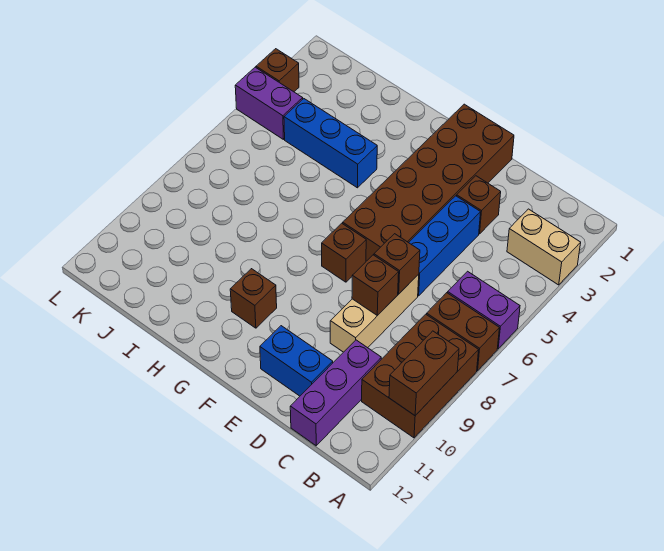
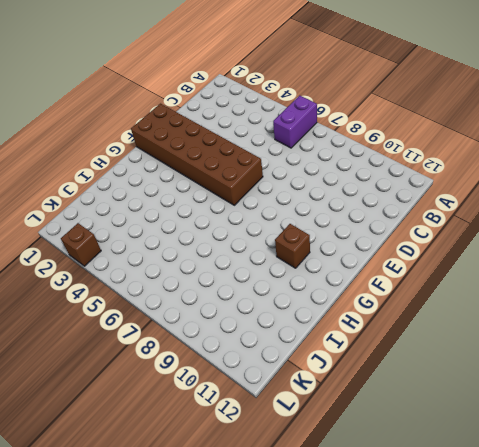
none -> tan brick A3:B3 level 1
none -> brown brick A7:B7 level 1
none -> brown brick A8:B10 level 1

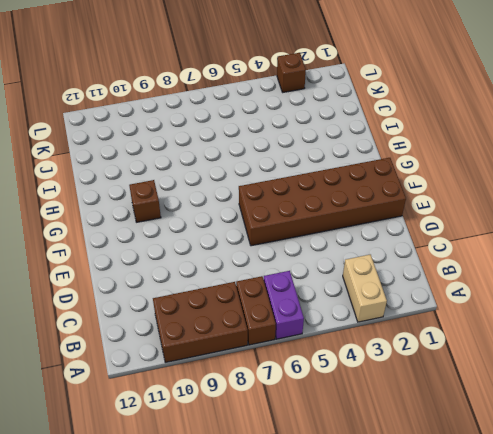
none -> purple brick C10:C12 level 1
none -> brown brick D3 level 1
none -> blue brick D4:D6 level 1

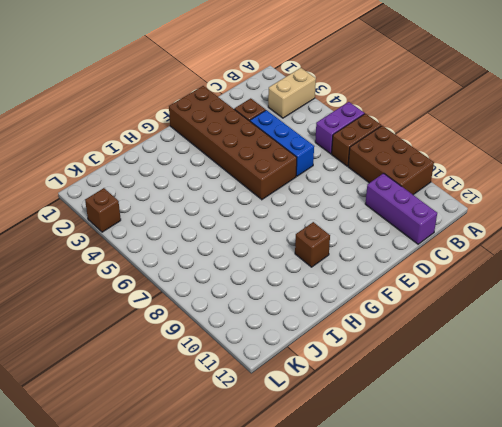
none -> tan brick D7:D9 level 1
none -> blue brick D11:E11 level 1
none -> brown brick F7 level 1

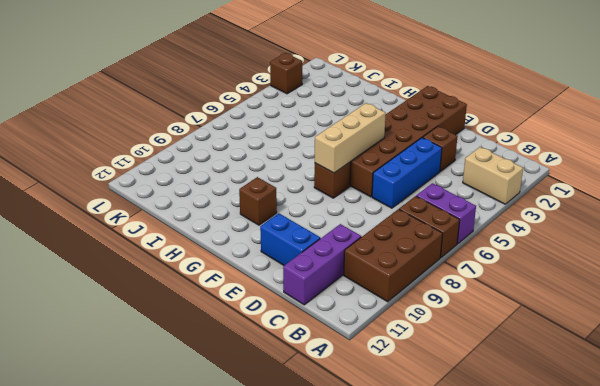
tan brick F5:F7 level 2 -> tan brick D7:D9 level 1
none -> blue brick H4:J4 level 1
none -> purple brick K4:L4 level 1
none -> brown brick A9:A10 level 2

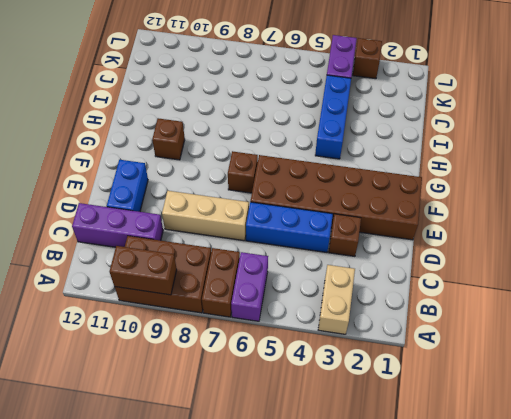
none -> brown brick D7 level 2
none -> brown brick D8 level 2

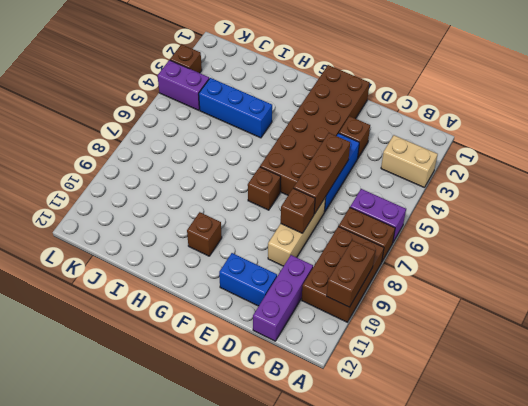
brown brick D5:D7 level 2 -> brown brick D7 level 2

